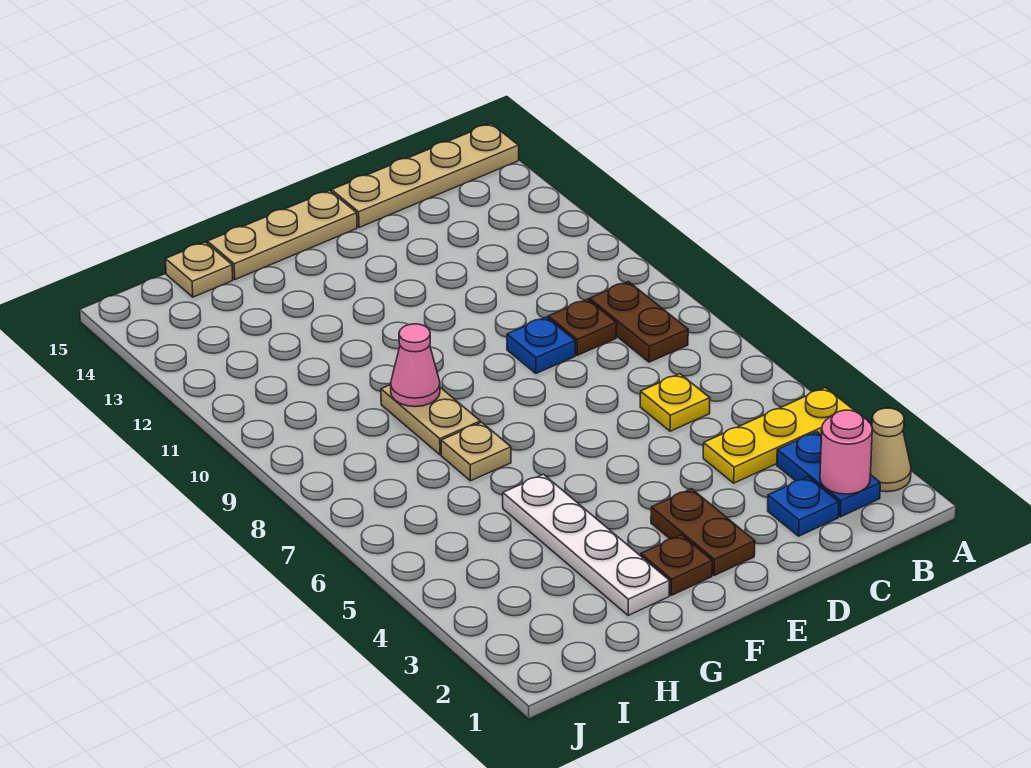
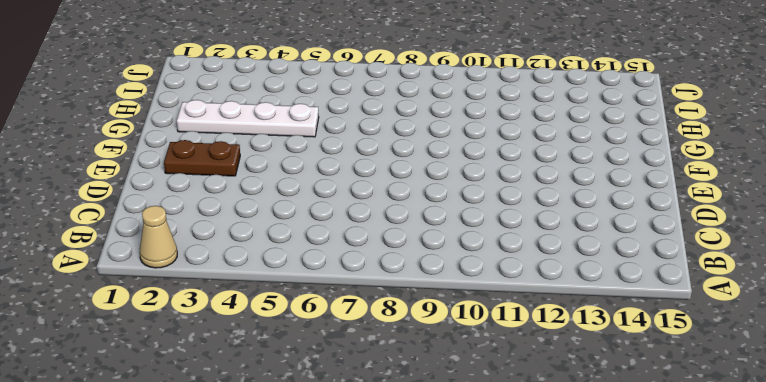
none -> yellow plate A4:C4 level 1
none -> tan plate A15:D15 level 1
none -> blue plate B2:B3 level 1

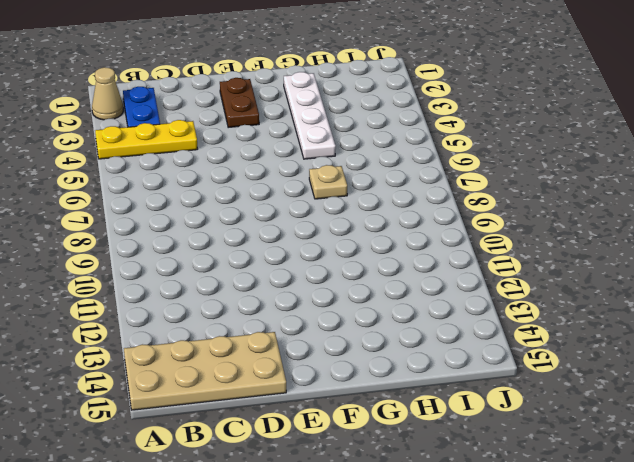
tan plate A14:D15 level 1 -> tan plate A15:D15 level 1
none -> brown plate B8:B9 level 1
none -> blue plate C2 level 1
none -> yellow plate C6 level 1

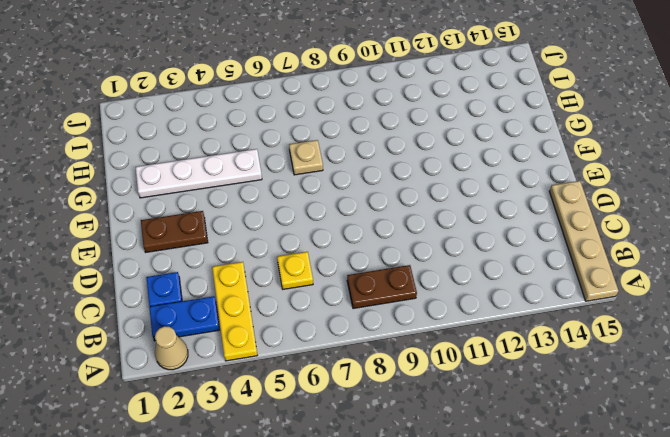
none -> brown plate C9 level 1
none -> blue plate D9 level 1
none -> tan plate E15:G15 level 1

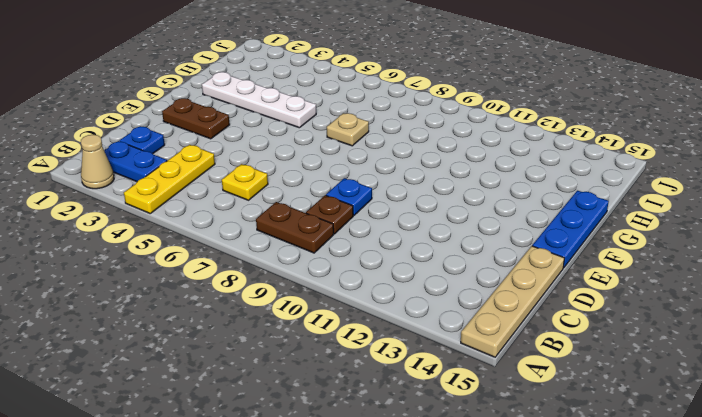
blue plate E15:G15 level 1 -> tan plate E15:G15 level 1
none -> brown plate F2 level 1
none -> tan plate G8:G9 level 1
none -> tan plate H15 level 1

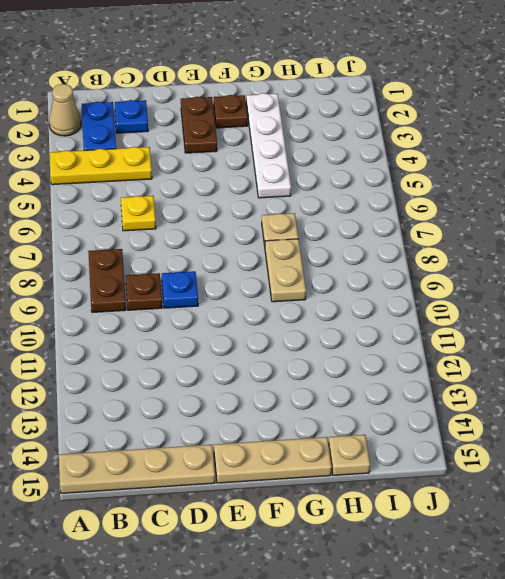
none -> pink round brick B2 level 2
none -> pink cone G9 level 2

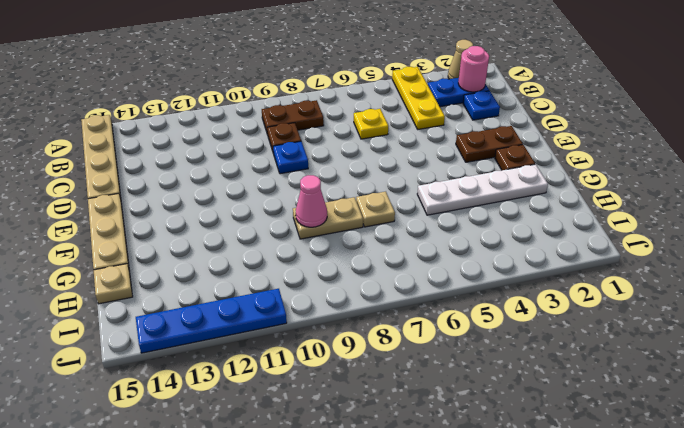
blue plate J11:J14 level 1 -> none

